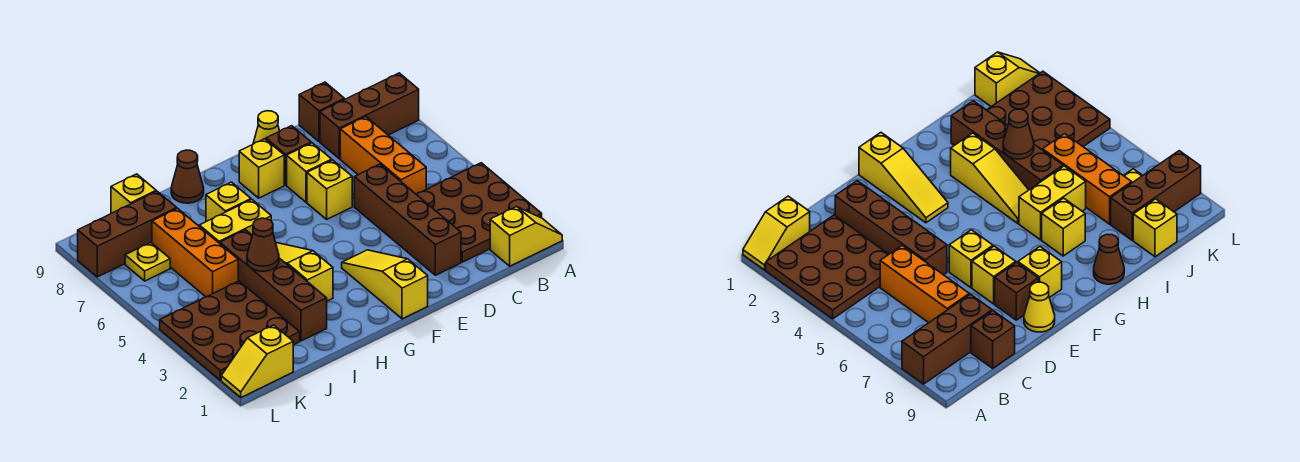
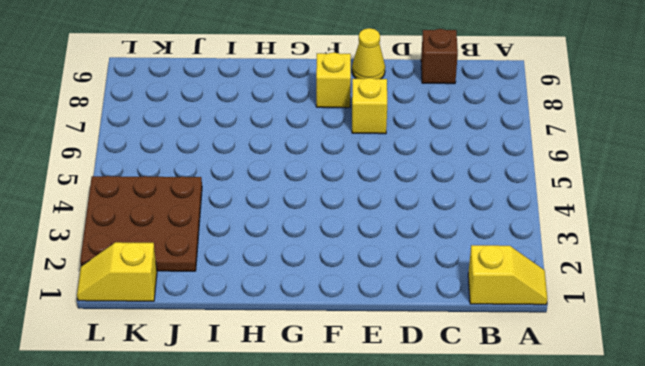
none -> brown plate A2:C4 level 1
none -> brown brick A8:C8 level 1
none -> orange brick C5:C7 level 1

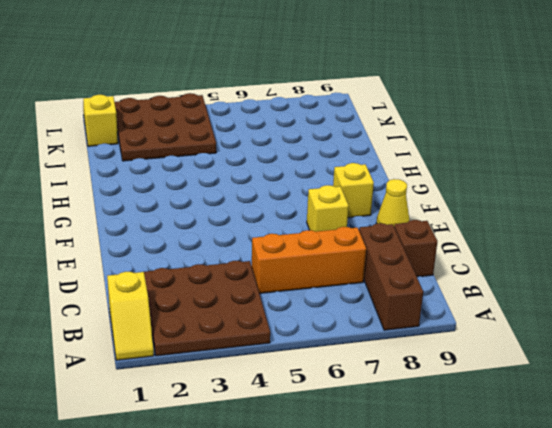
none -> brown brick D2:D5 level 1
none -> yellow brick E6 level 1
none -> brown brick E8 level 1

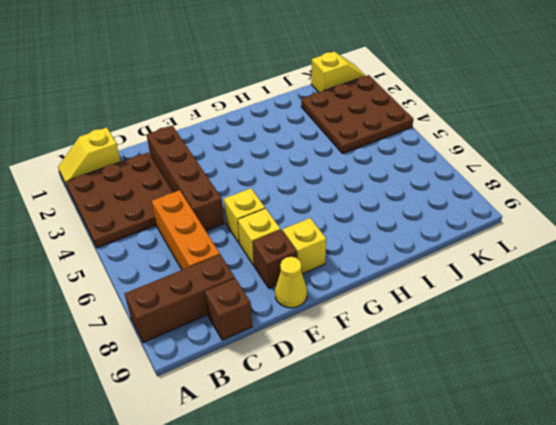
none -> yellow slope F1:F3 level 1 top 1
none -> yellow slope H3:H5 level 1 top 3
none -> yellow brick H6:I6 level 1

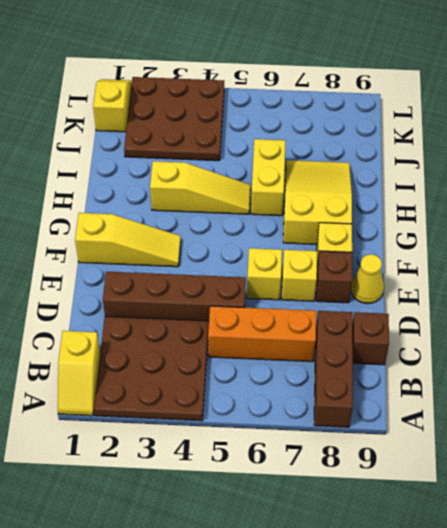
yellow slope G7:I8 level 1 top G -> yellow brick H7 level 1
none -> brown cone H9 level 1
none -> brown brick I2:I5 level 1
none -> orange brick J5:J7 level 1

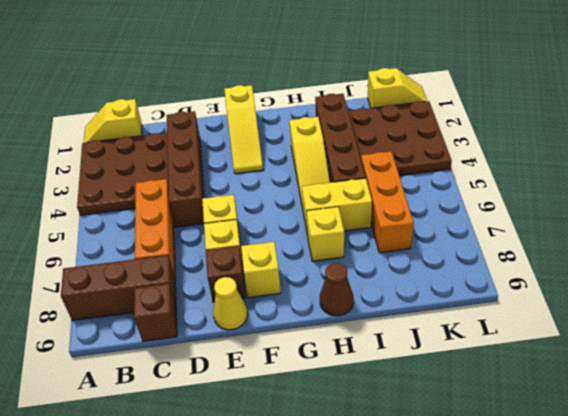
none -> brown brick J8:L8 level 1
none -> yellow brick J9 level 1
none -> yellow plate K7 level 1

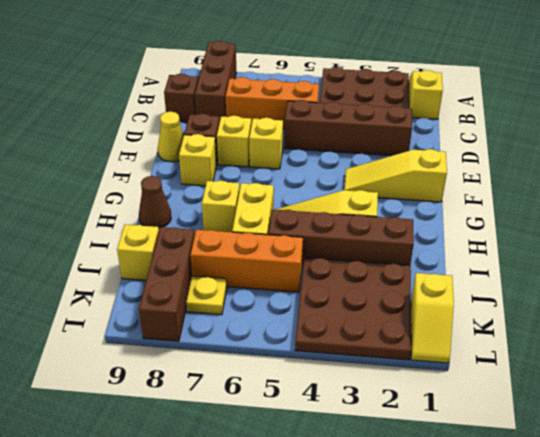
none -> brown cone I4 level 2

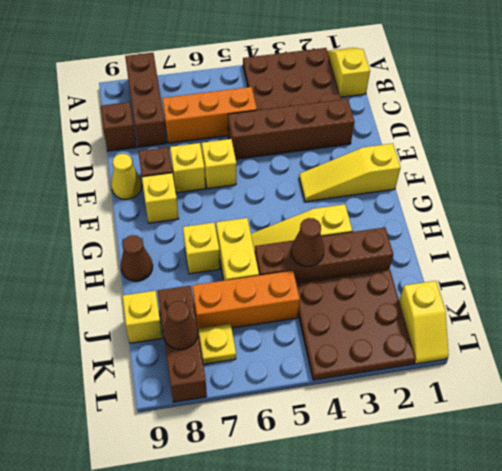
brown cone K8 level 2 -> none

